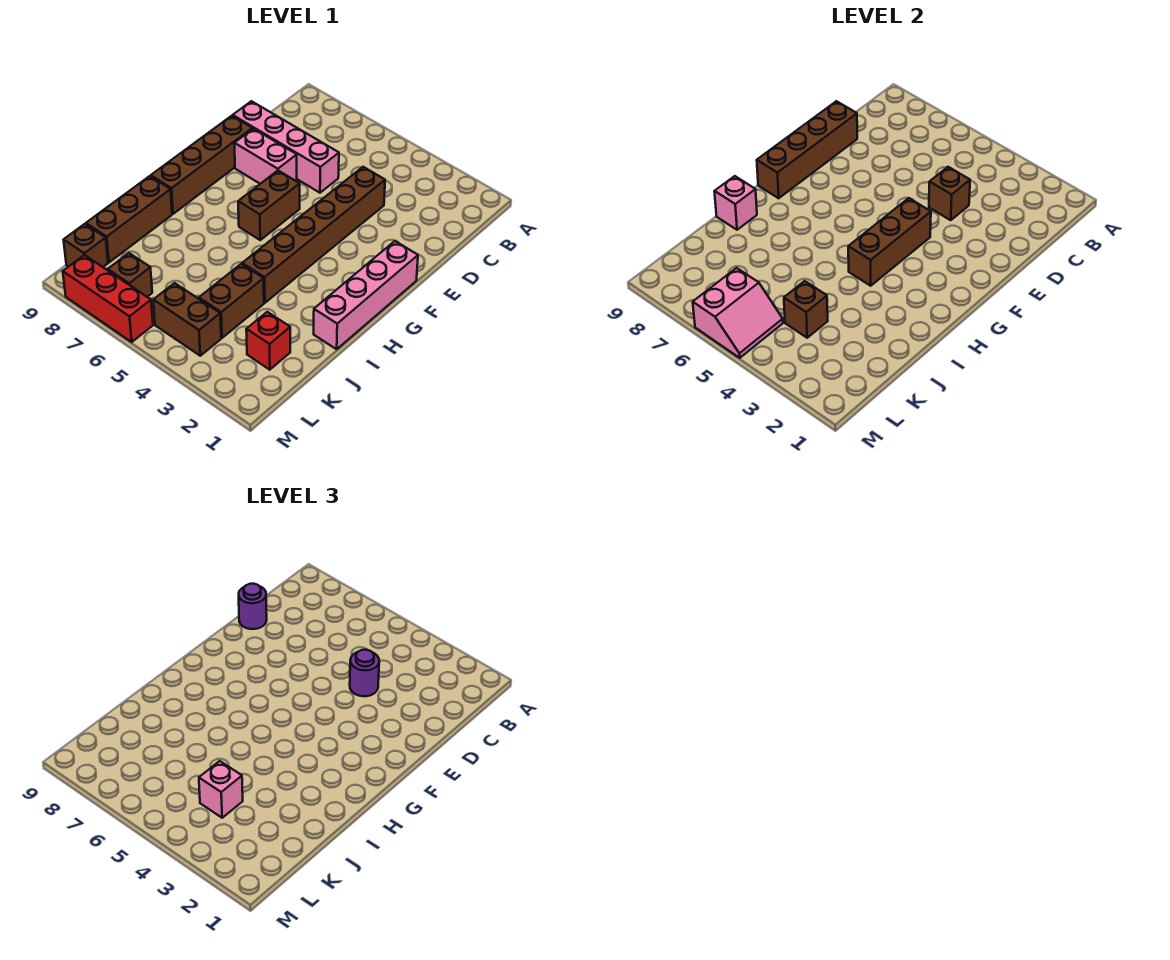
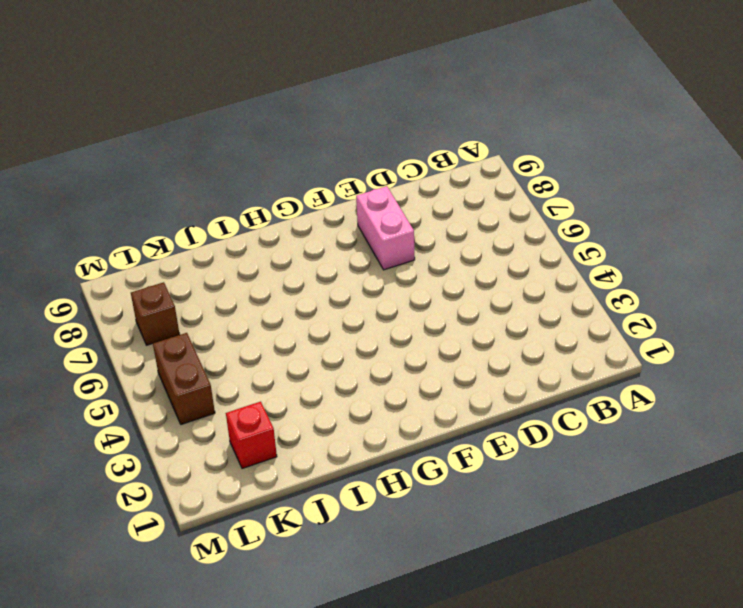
none -> brown brick D4:I4 level 1
none -> pink brick D6:D9 level 1
none -> brown brick E9:H9 level 1

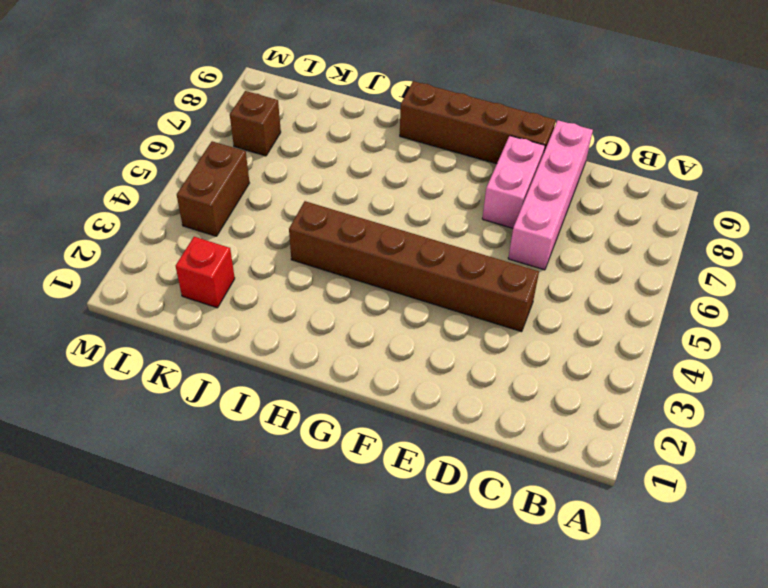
none -> pink brick F1:I1 level 1
none -> brown brick F6:G6 level 1
none -> brown brick I9:K9 level 1

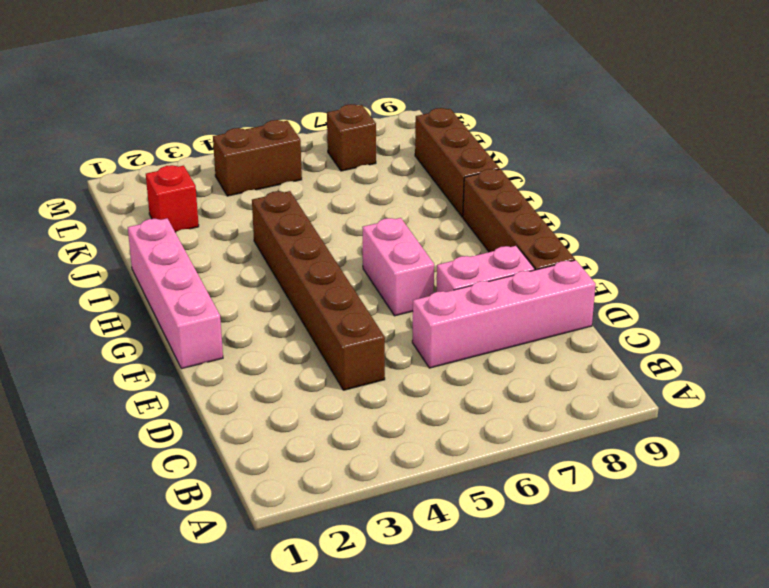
pink brick F6:G6 level 1 -> brown brick F6:G6 level 1
none -> brown brick J4:K4 level 1
none -> brown brick L9 level 1
none -> red brick M6:M8 level 1

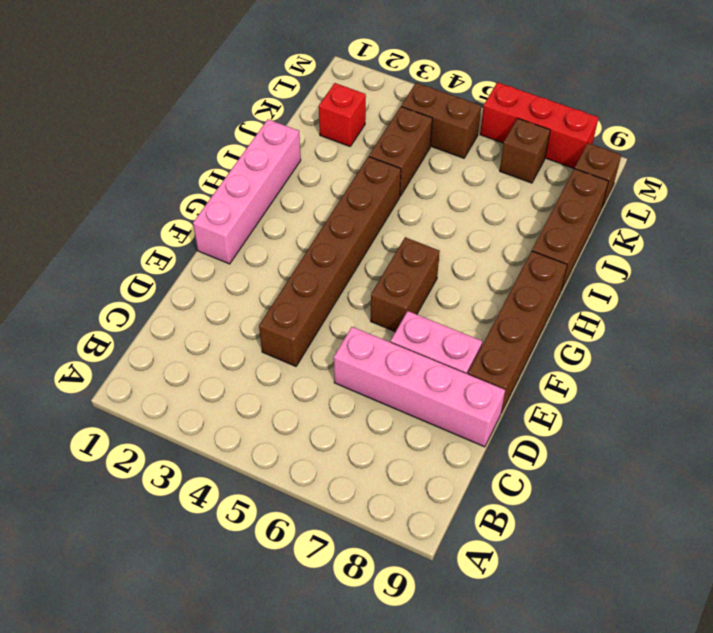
none -> brown brick D4 level 2
none -> brown brick D9:G9 level 2
none -> brown brick F4:H4 level 2

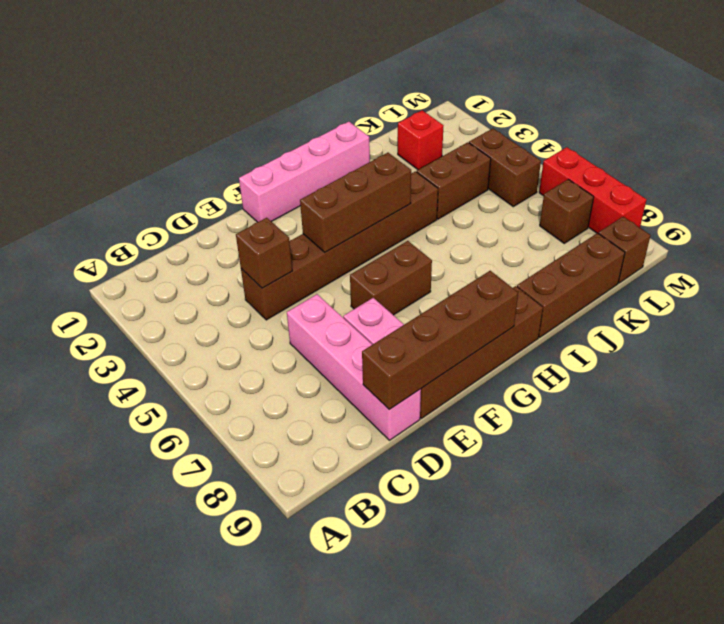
none -> pink brick I9 level 2
none -> brown brick K4 level 2
none -> pink slope L5:M6 level 2 top 6

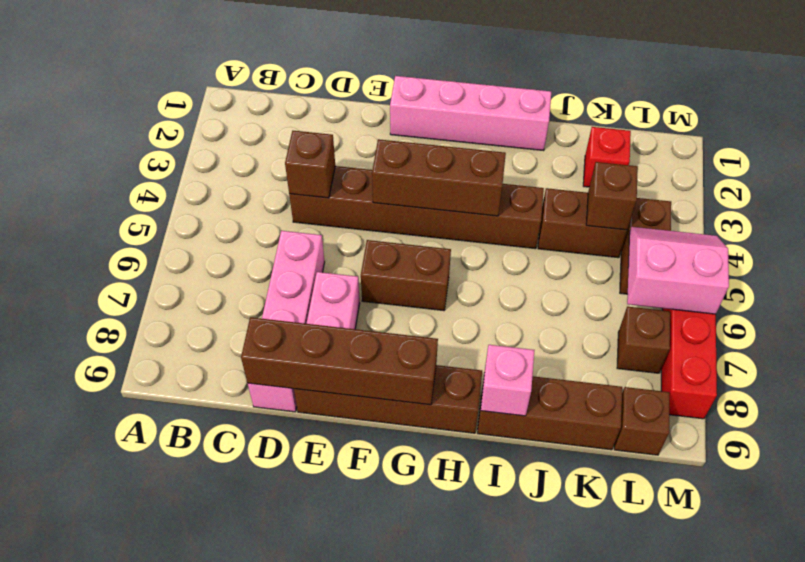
none -> purple round brick D4 level 3
none -> purple round brick D9 level 3
none -> pink brick K4 level 3

